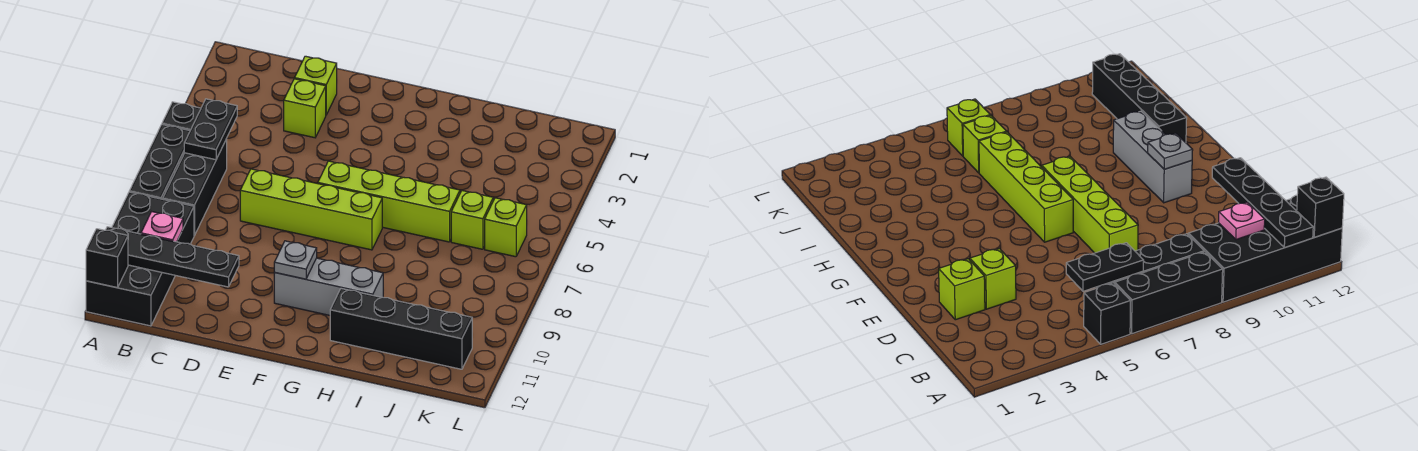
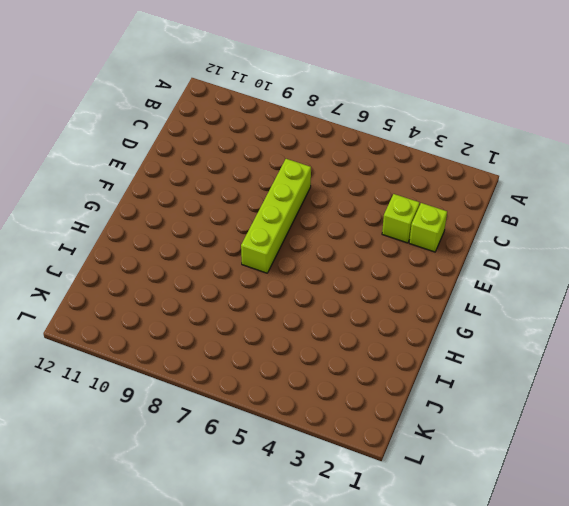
none -> black brick A5 level 1
none -> black brick A6:A8 level 1
none -> black brick A9:B12 level 1

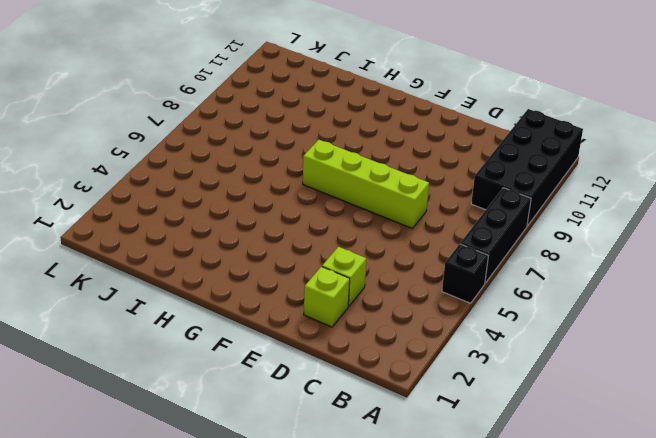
none -> black brick B6:B8 level 1
none -> lime brick F6:I6 level 1
none -> grey brick F10:H10 level 1

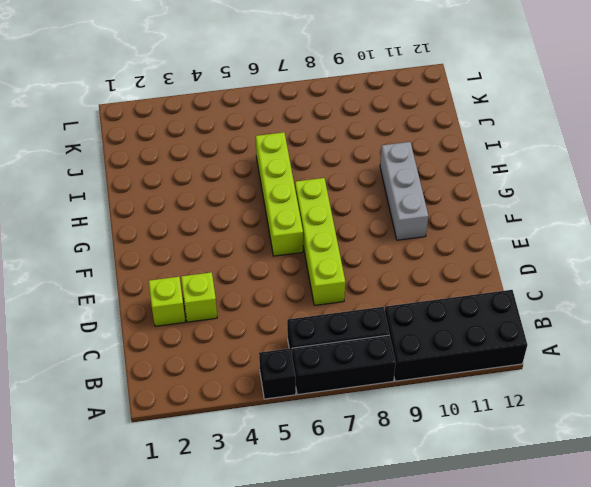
none -> black brick H11:K11 level 1
none -> lime brick J6 level 1
none -> lime brick K6 level 1

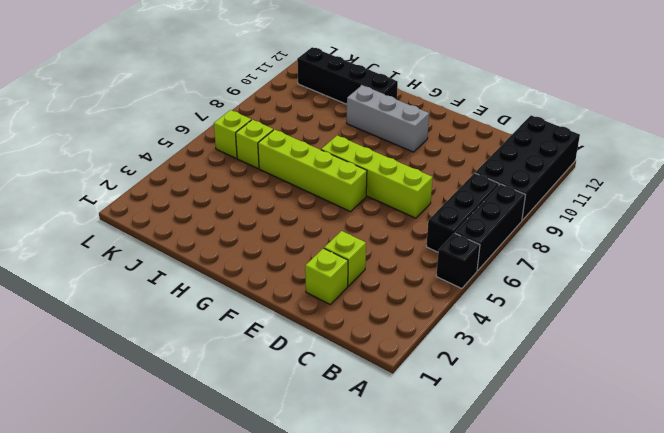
none -> black plate A11:D11 level 2
none -> black brick A12 level 2
none -> black plate B5:B6 level 2

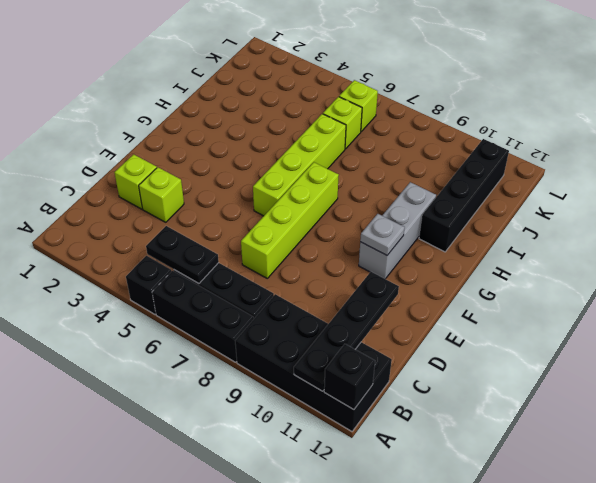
none -> pink plate B10 level 2

